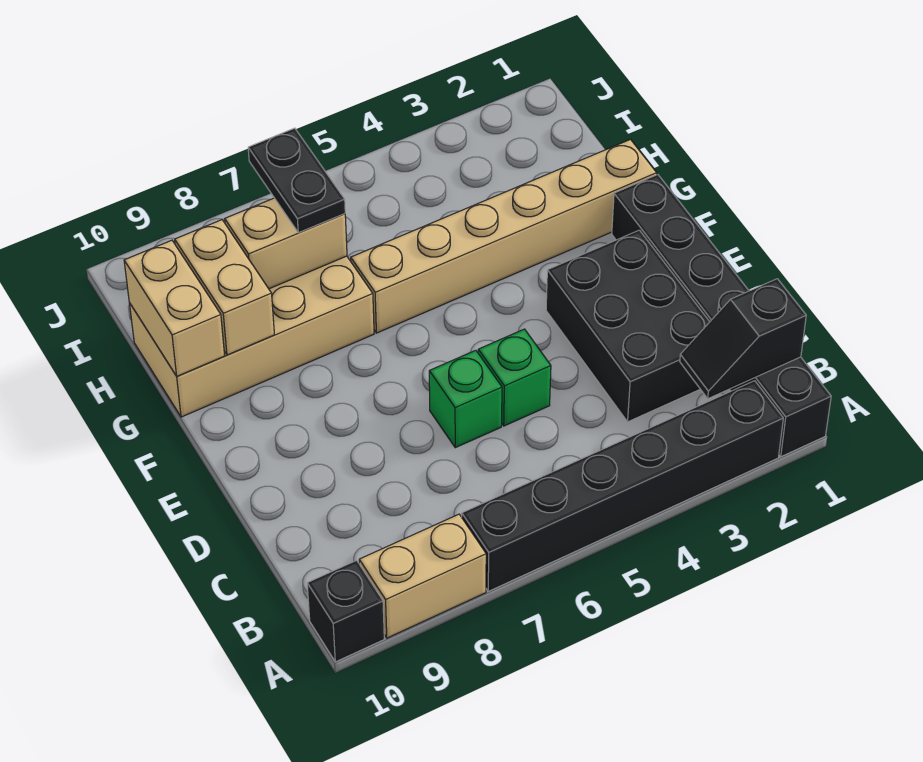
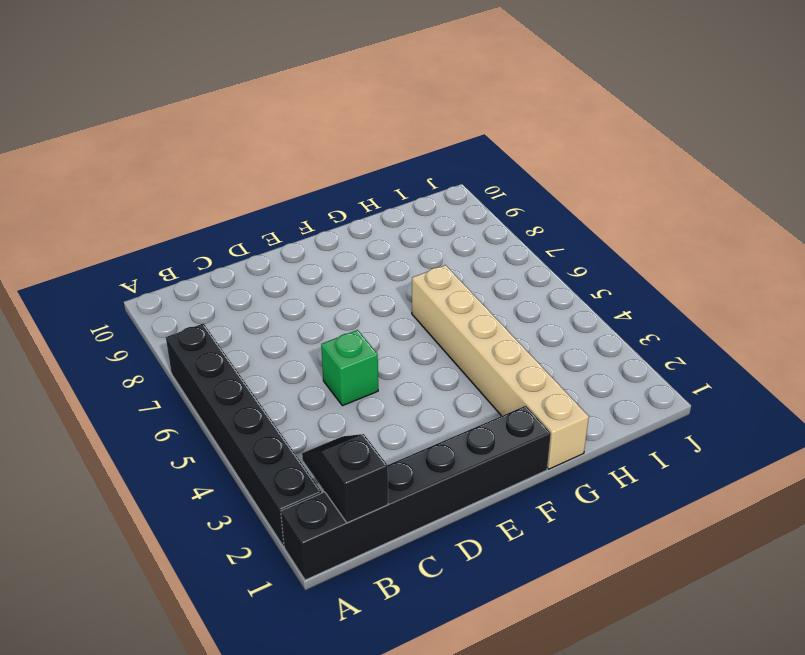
none -> tan brick A8:A9 level 1
none -> black brick A10 level 1
none -> black brick C2:E3 level 1

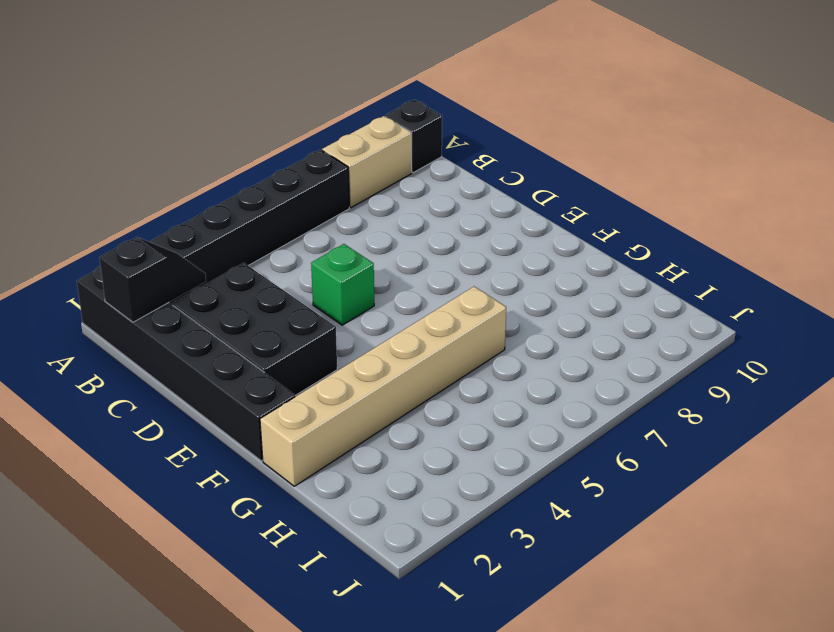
none -> green brick D6 level 1
none -> tan brick G7:H10 level 1
none -> tan brick G9:H9 level 2

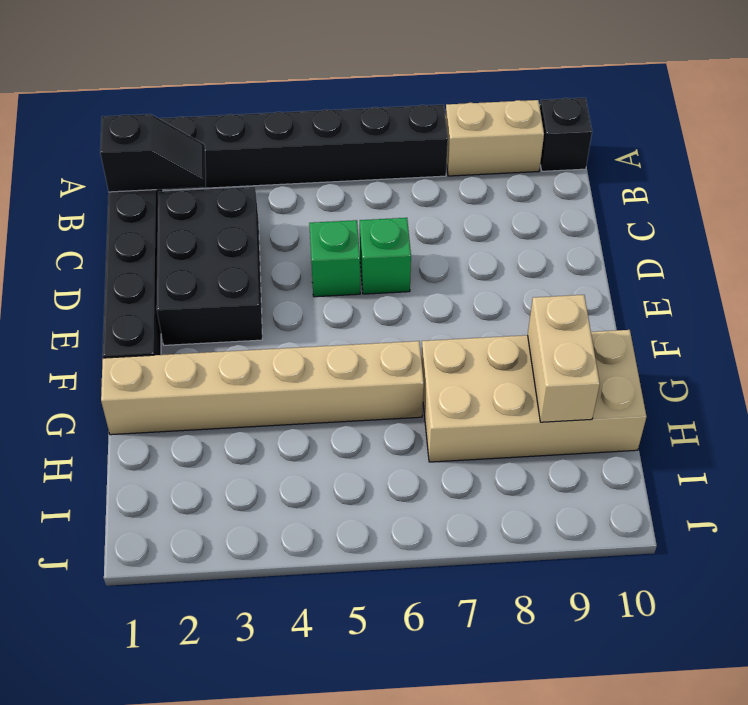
none -> tan brick G10:H10 level 2
none -> tan brick H7:H8 level 2
none -> black plate H7:I7 level 3

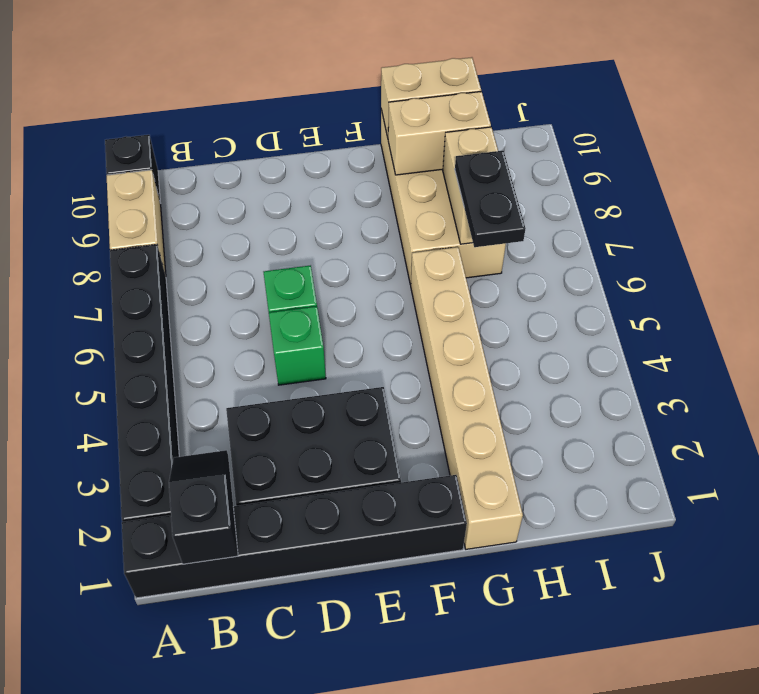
black plate H6:H7 level 3 -> black plate H7:I7 level 3

